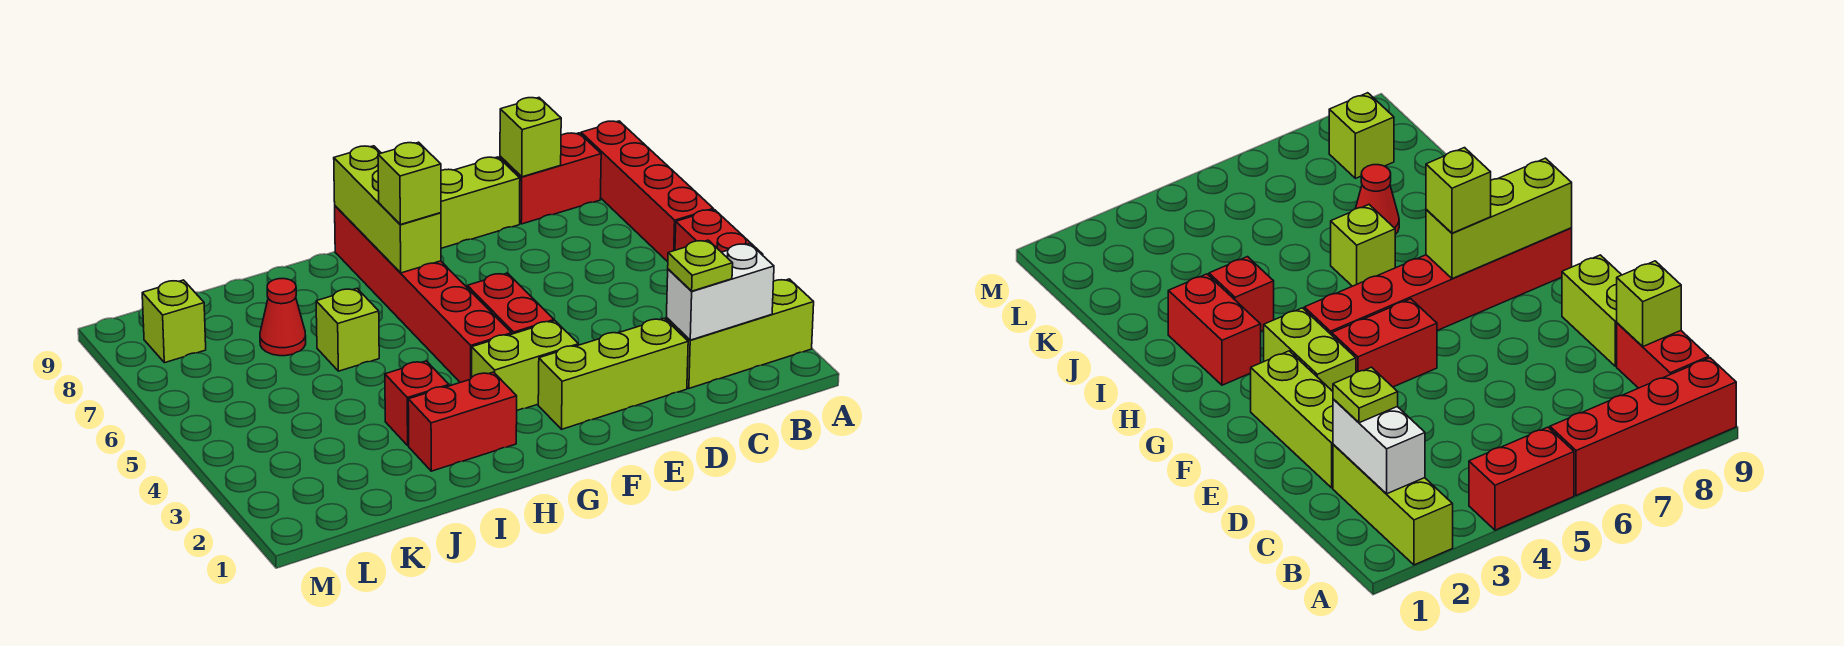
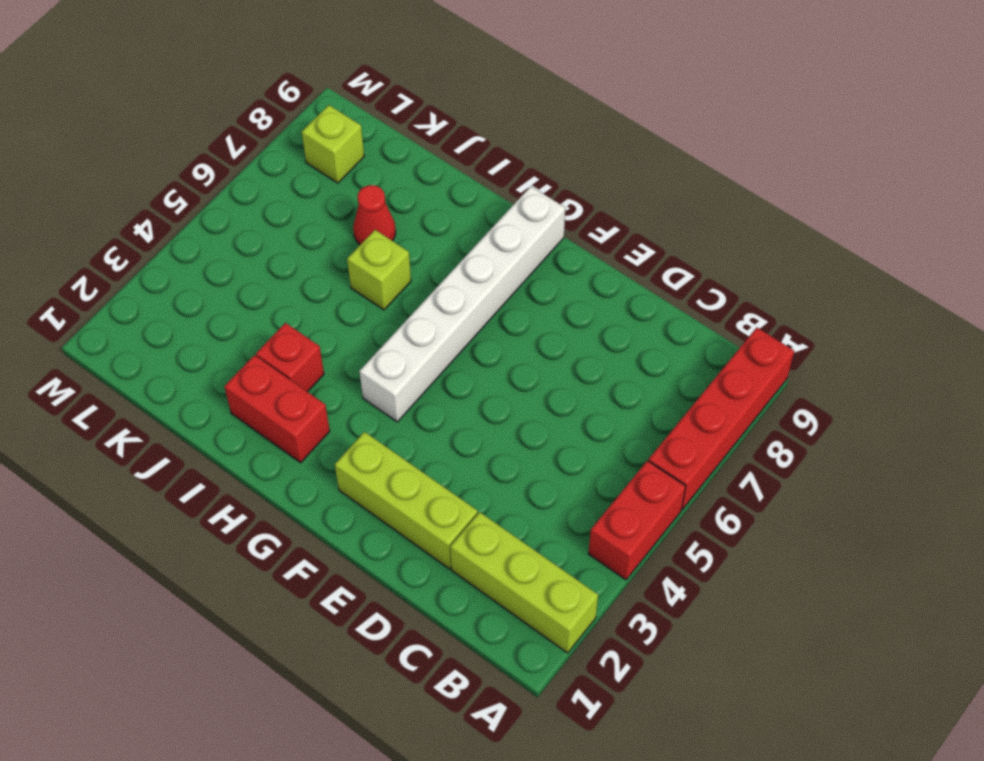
white brick G4:G9 level 1 -> red brick G4:G9 level 1
none -> red brick B9:C9 level 1
none -> lime brick D9:E9 level 1
none -> lime brick F3:G3 level 1

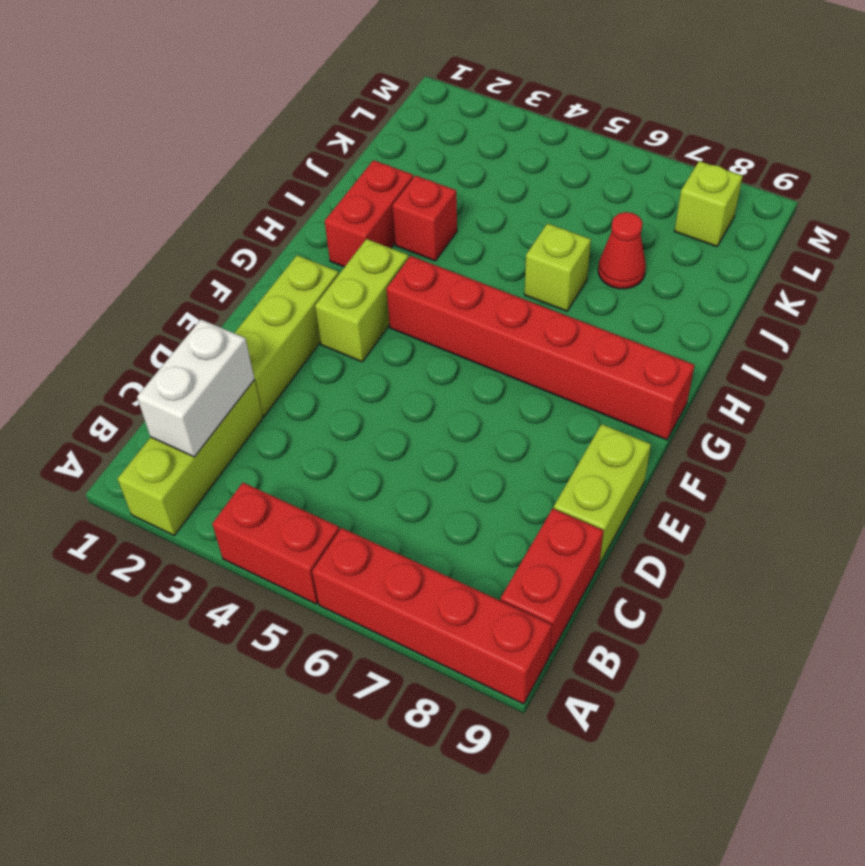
none -> red brick F4:F5 level 1
none -> lime brick C9 level 2
none -> lime brick G7:G9 level 2

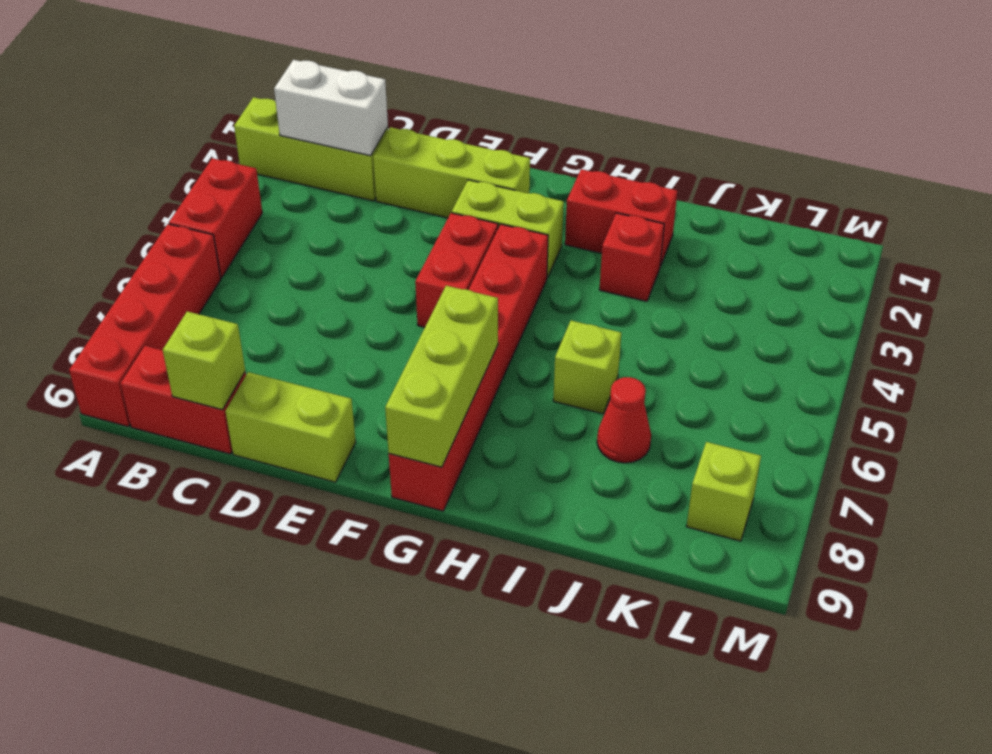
none -> lime plate C2 level 3
none -> lime brick G7 level 3

